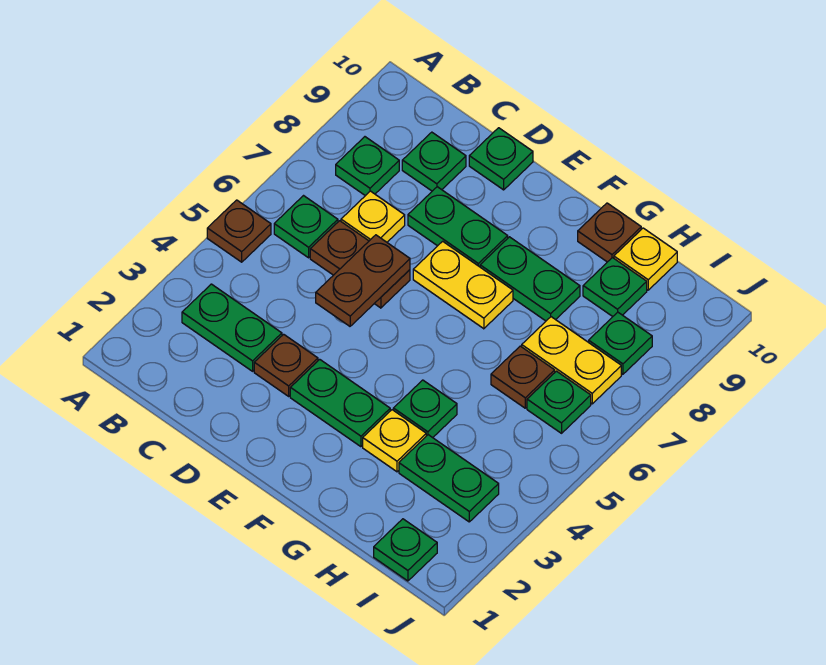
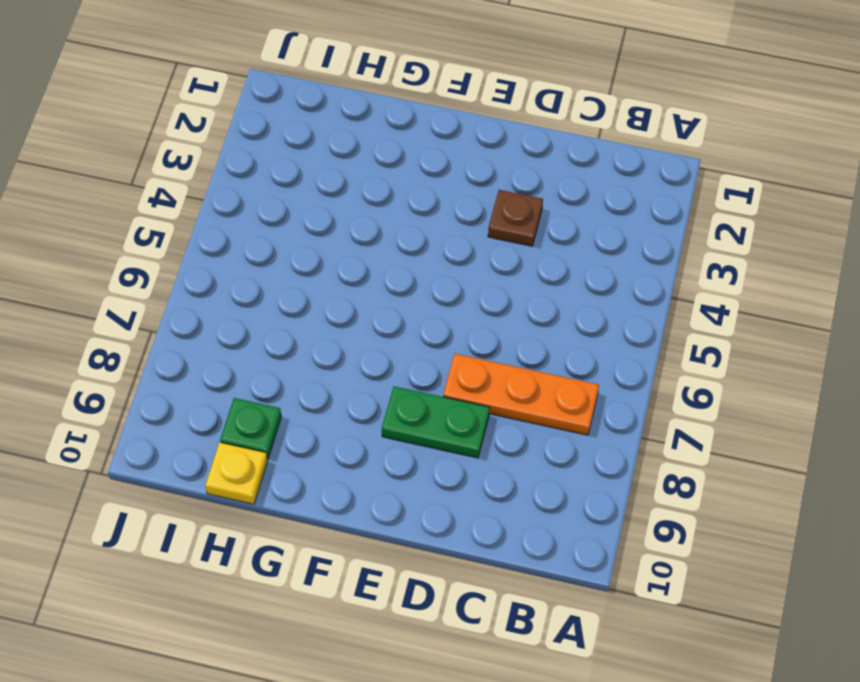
orange plate B7:D7 level 1 -> yellow plate C7 level 1
none -> brown plate A5 level 1
none -> green plate B3:C3 level 1
none -> green plate B6 level 1

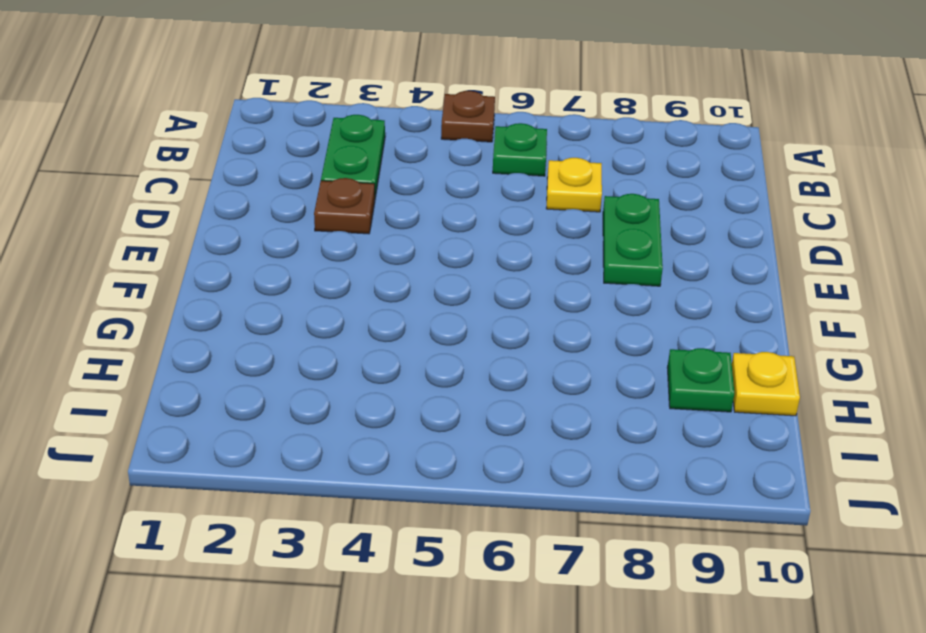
none -> green plate B8 level 1
none -> brown plate C6:D6 level 1
none -> green plate C9 level 1

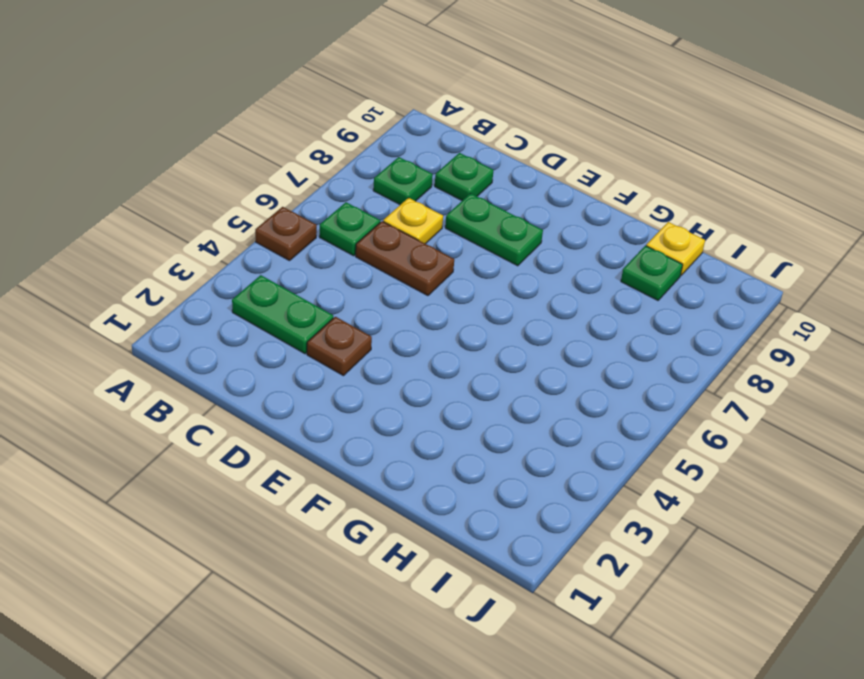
none -> green plate D10 level 1
none -> green plate E3:F3 level 1
none -> yellow plate E7:F7 level 1

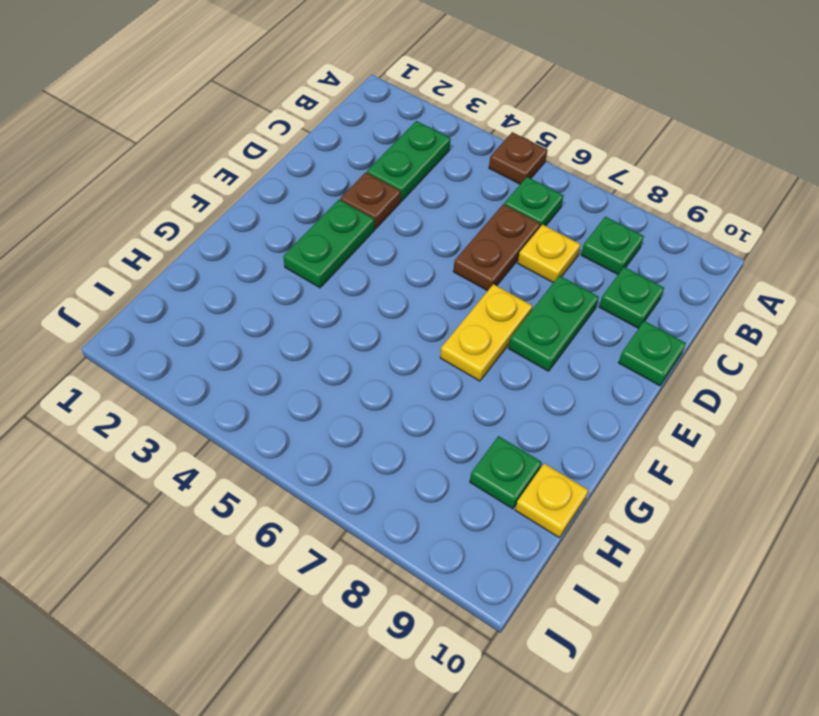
none -> green plate F8:G8 level 1
none -> yellow plate G3 level 1
none -> green plate G4 level 1

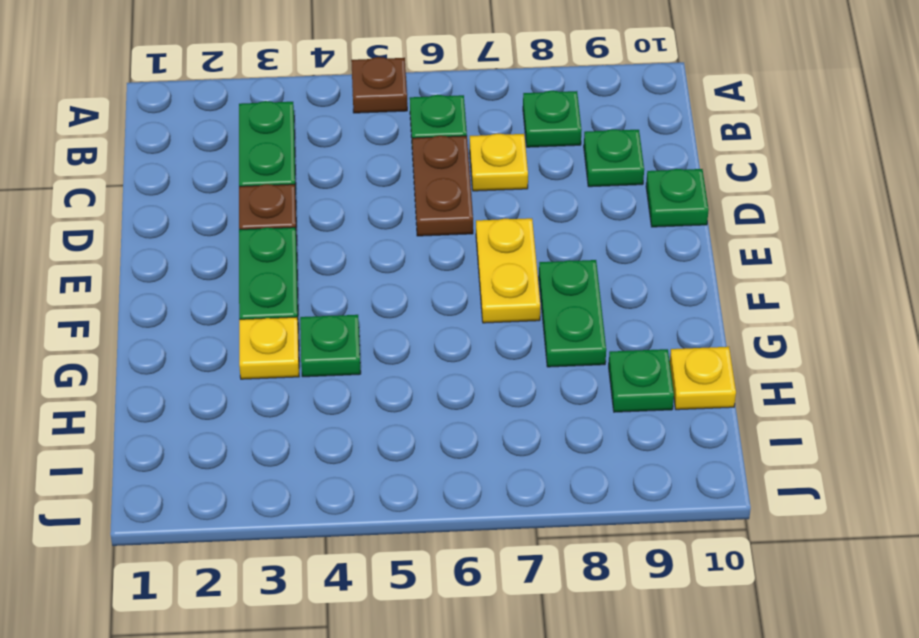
none -> green plate D8:E8 level 1
none -> brown plate G10 level 1
none -> green plate H3:I3 level 1

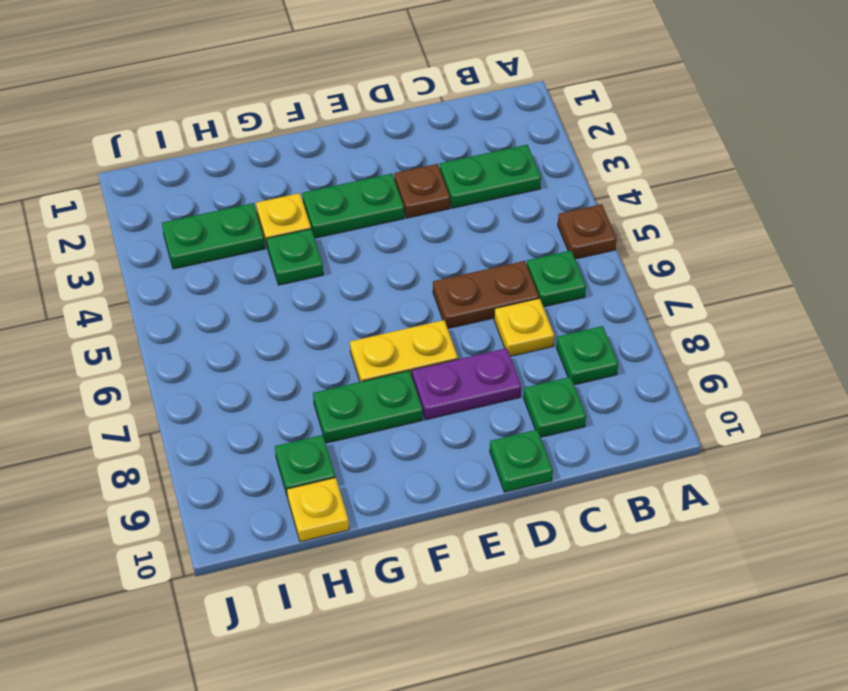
purple plate D8:E8 level 1 -> green plate D8:E8 level 1
none -> brown plate G10 level 1
none -> brown plate H6 level 1
none -> yellow plate H7:I7 level 1

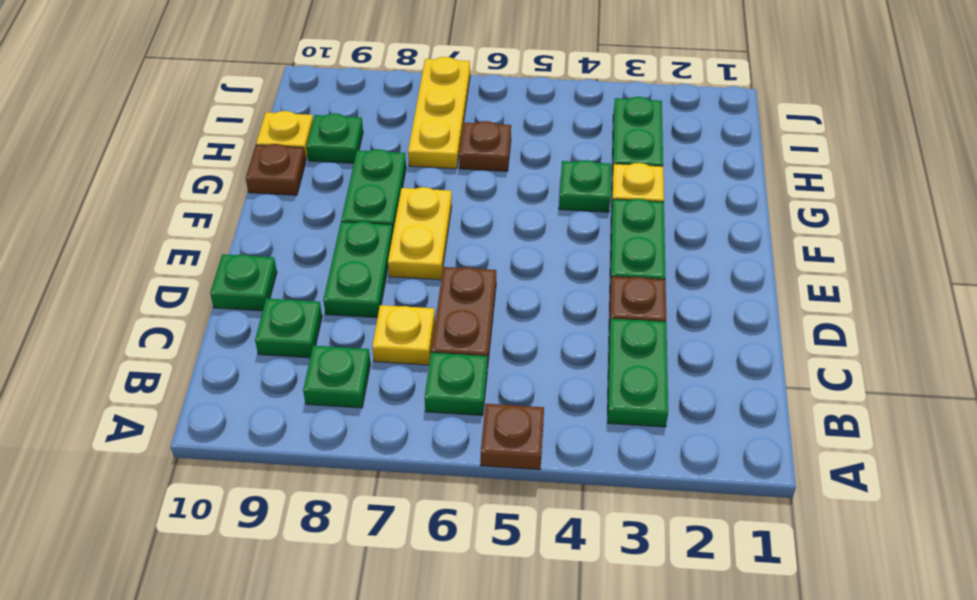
yellow plate H7:J7 level 1 -> yellow plate H7:I7 level 1
none -> green plate I1 level 1
none -> green plate I6 level 1
none -> green plate I8 level 1

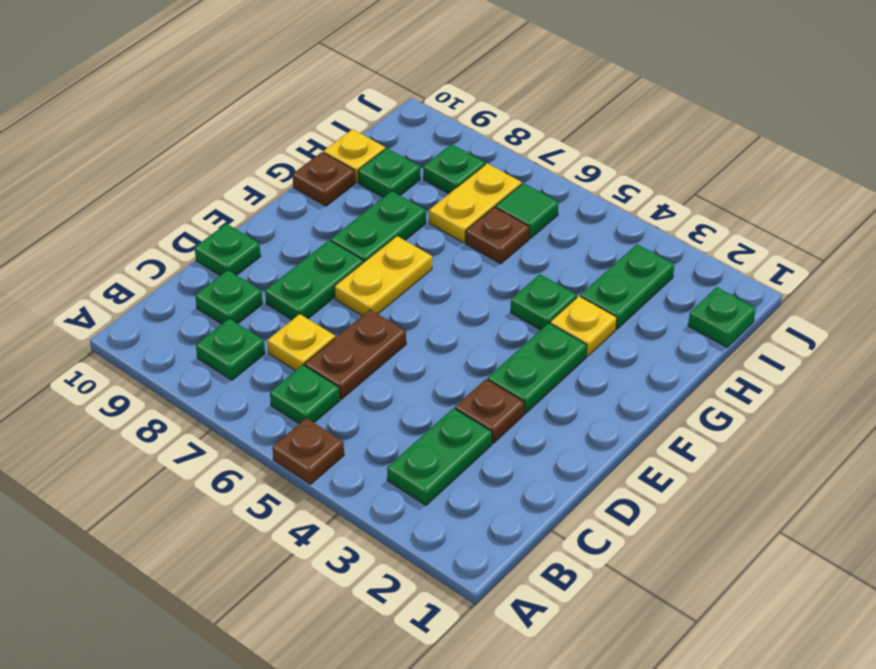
green tile I6 level 1 -> green plate I6 level 1
none -> brown plate D5:D6 level 2

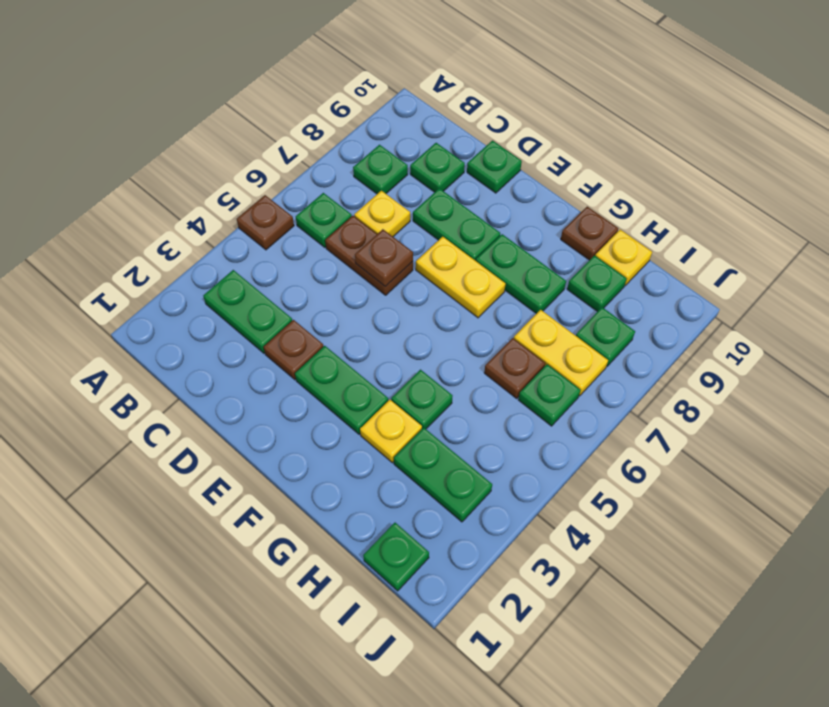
brown plate D6 level 2 -> brown plate D5:D6 level 2

